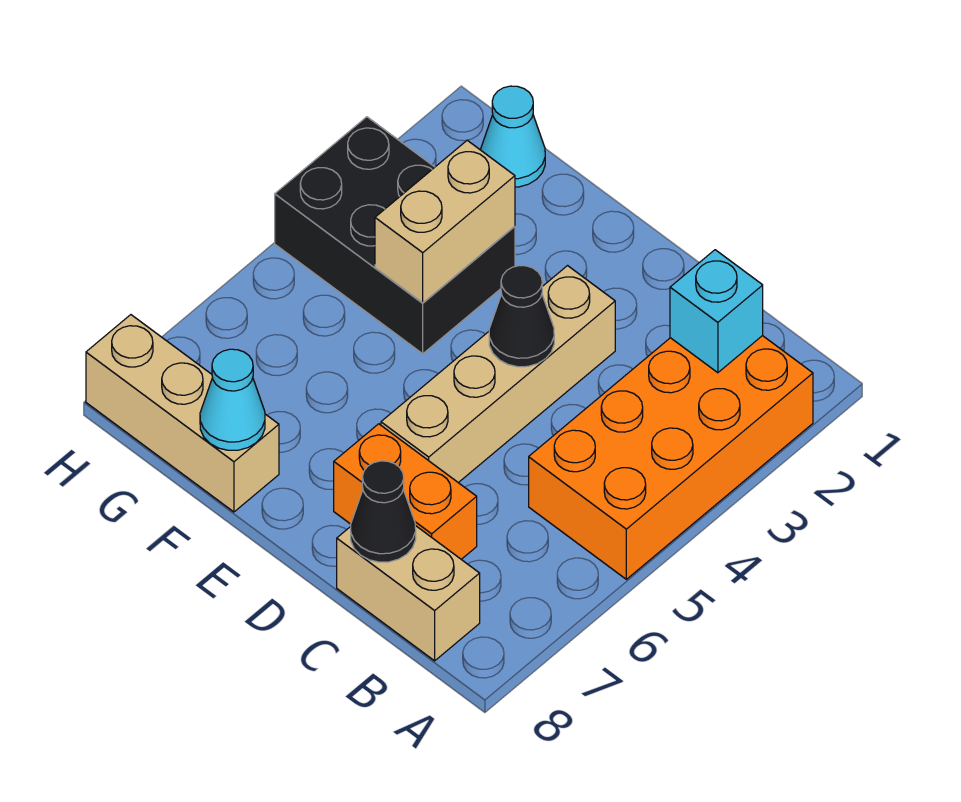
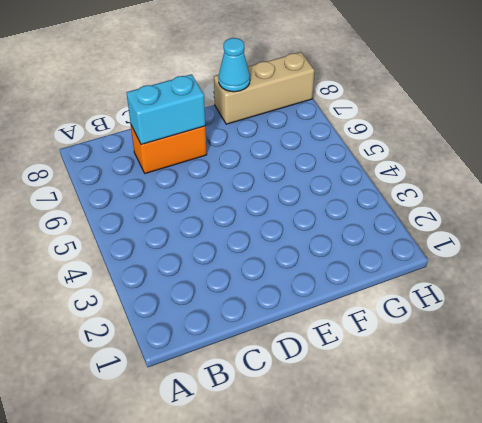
cyan brick C7:D7 level 2 -> none
none -> orange brick A2:B5 level 1
none -> tan brick B8:C8 level 1
none -> tan brick D3:D6 level 1

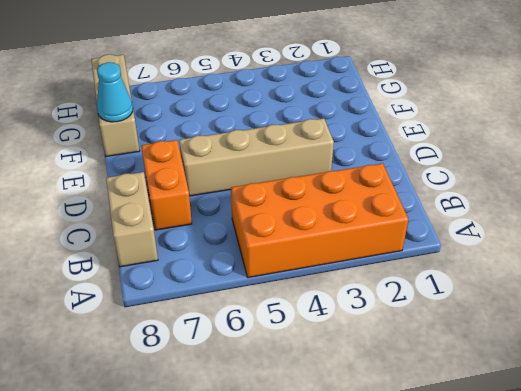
none -> black brick F3:H4 level 1
none -> cyan cone G1 level 1
none -> cyan brick B2 level 2

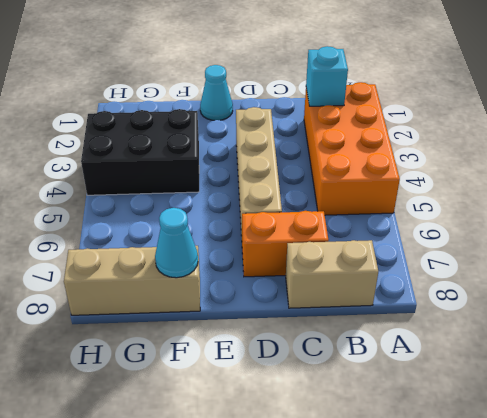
cyan cone E1 level 1 -> cyan cone G1 level 1
none -> black cone C8 level 2
none -> black cone D4 level 2
none -> tan brick F3:F4 level 2

